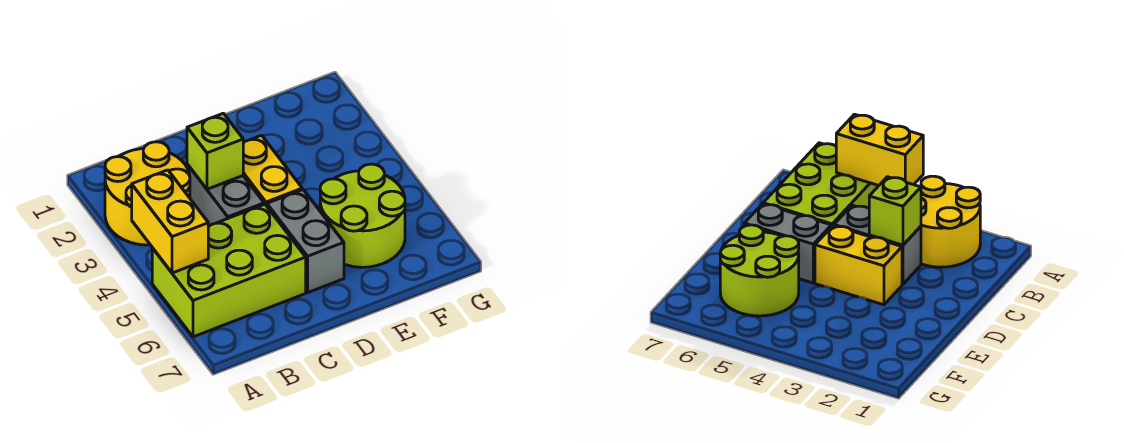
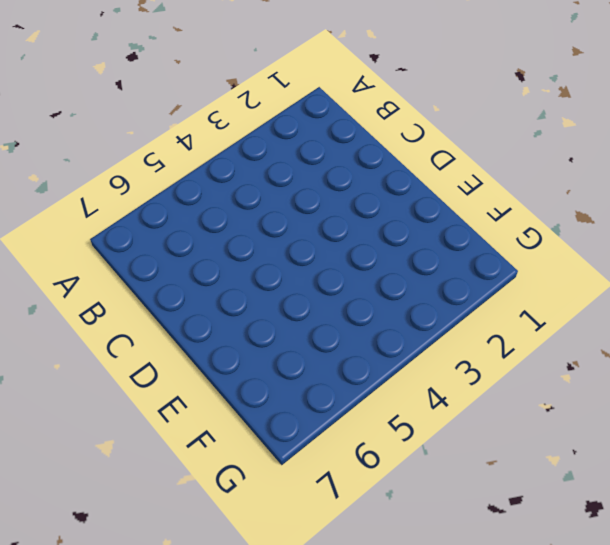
none -> yellow round brick A2:B3 level 1
none -> lime brick A5:C6 level 1

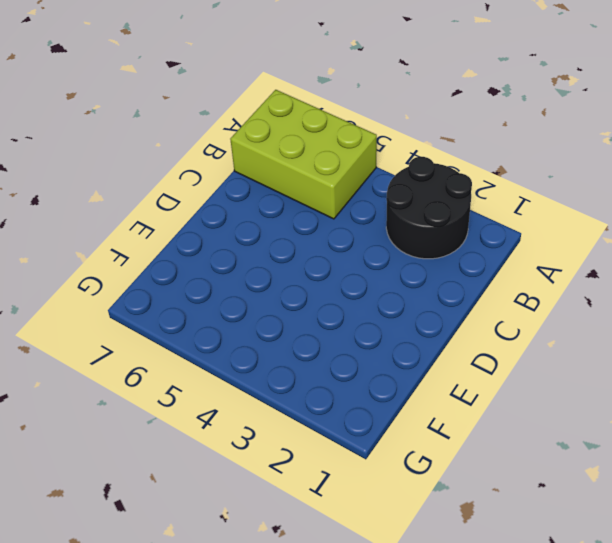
black round brick A2:B3 level 1 -> yellow round brick A2:B3 level 1
lime brick A5:B7 level 1 -> lime brick A5:C6 level 1
none -> grey brick C3:C4 level 1
none -> yellow brick D3:D4 level 1

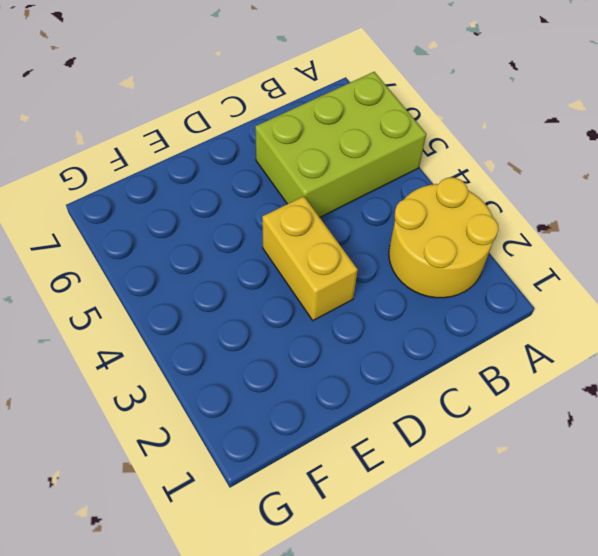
none -> grey brick C3:C4 level 1
none -> grey brick D5:D6 level 1

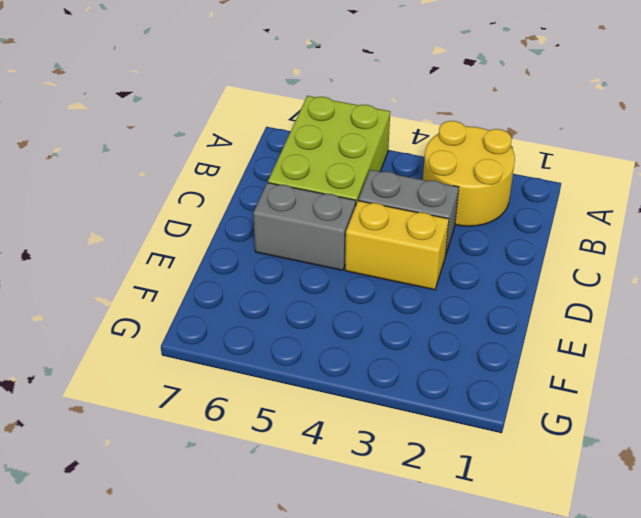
none -> lime round brick E5:F6 level 1
none -> yellow brick A4:A5 level 2

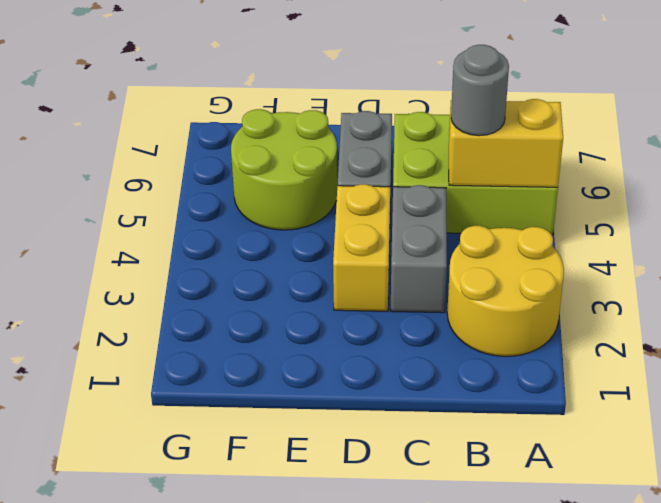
yellow brick A5:B5 level 2 -> yellow brick A4:A5 level 2
grey round brick B5 level 3 -> none
none -> lime brick C3 level 2

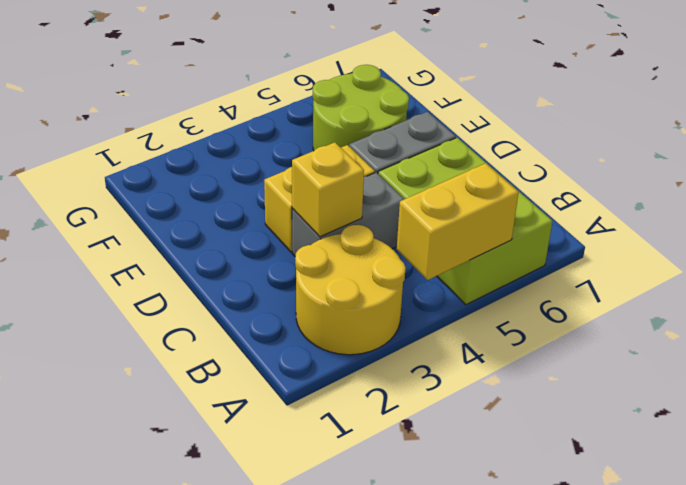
yellow brick C3 level 2 -> lime brick C3 level 2

